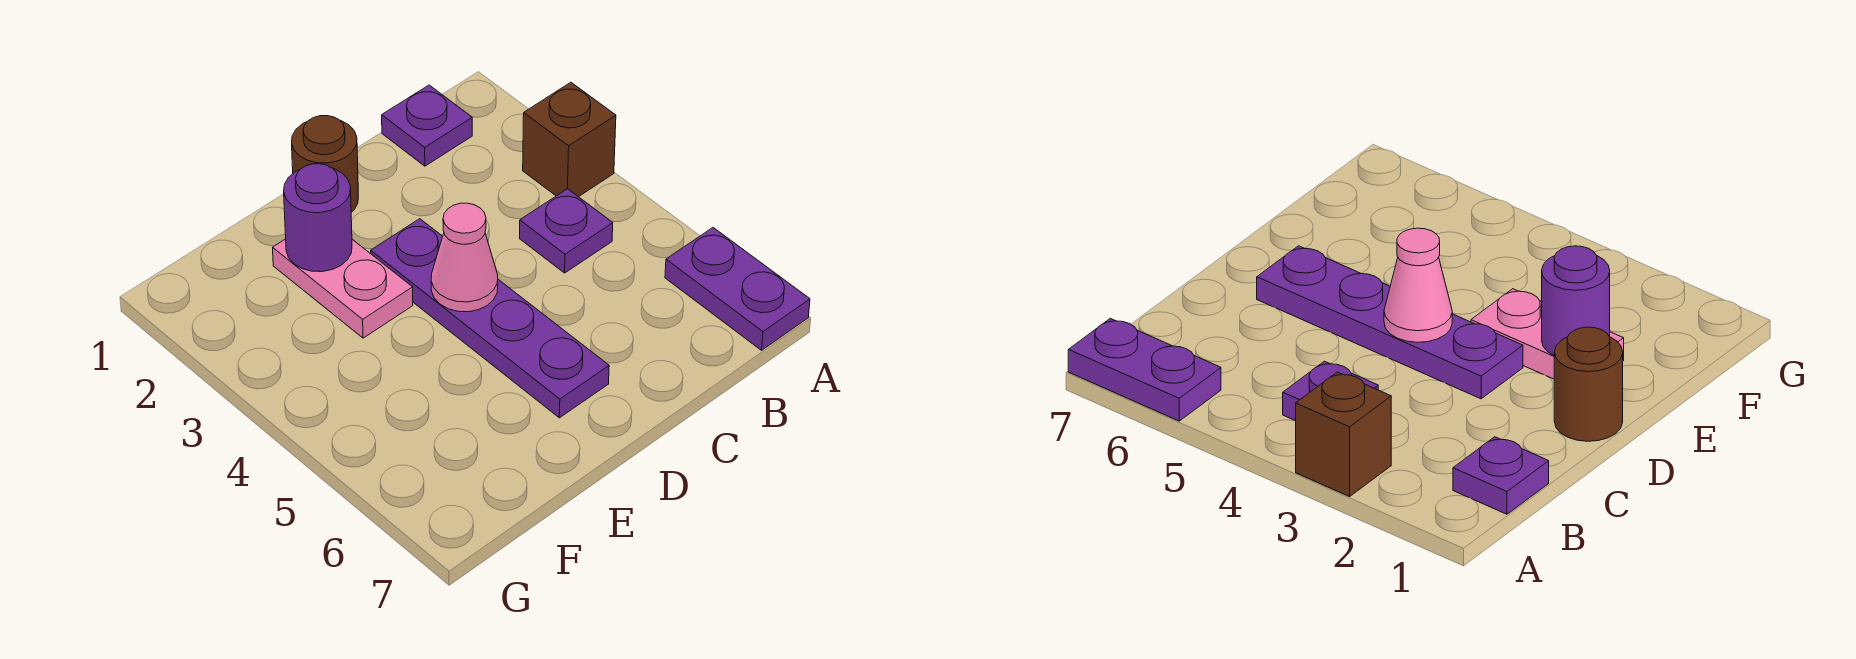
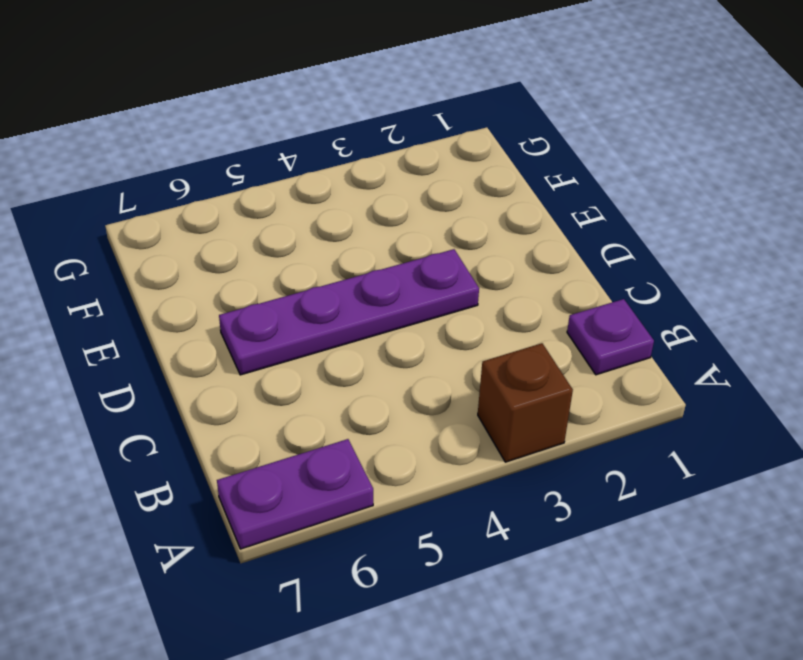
none -> purple plate B4 level 1
none -> brown round brick D1 level 1

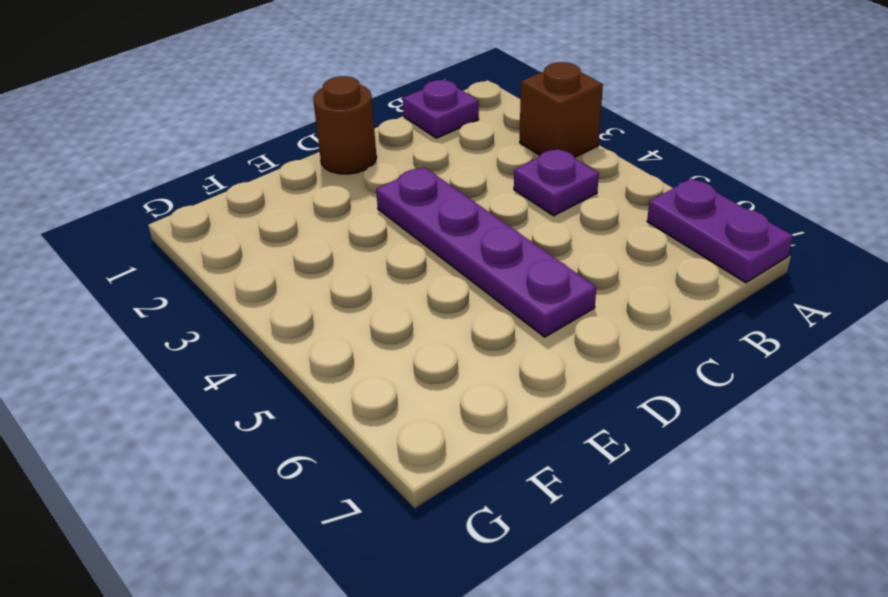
none -> pink plate E2:E3 level 1
none -> pink cone D4 level 2

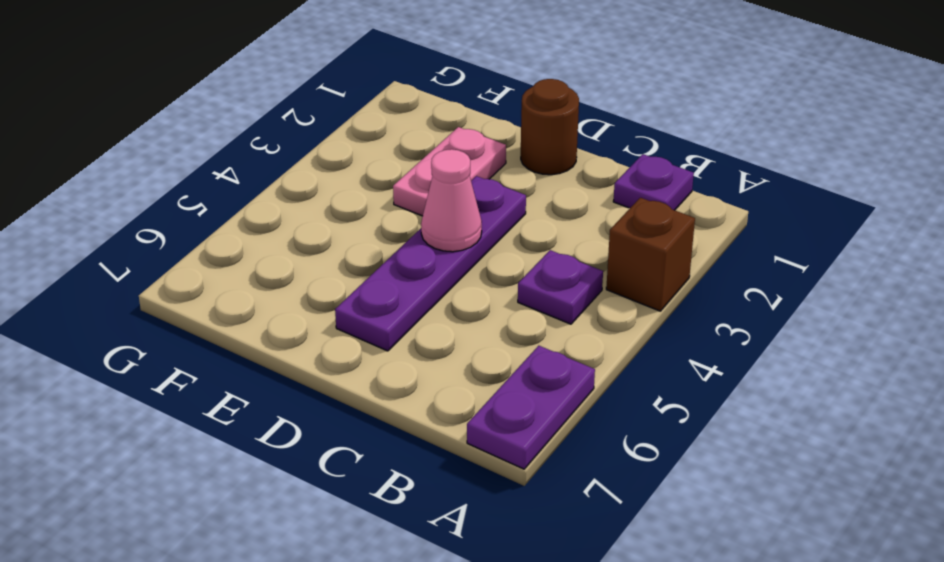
none -> purple round brick E2 level 2

